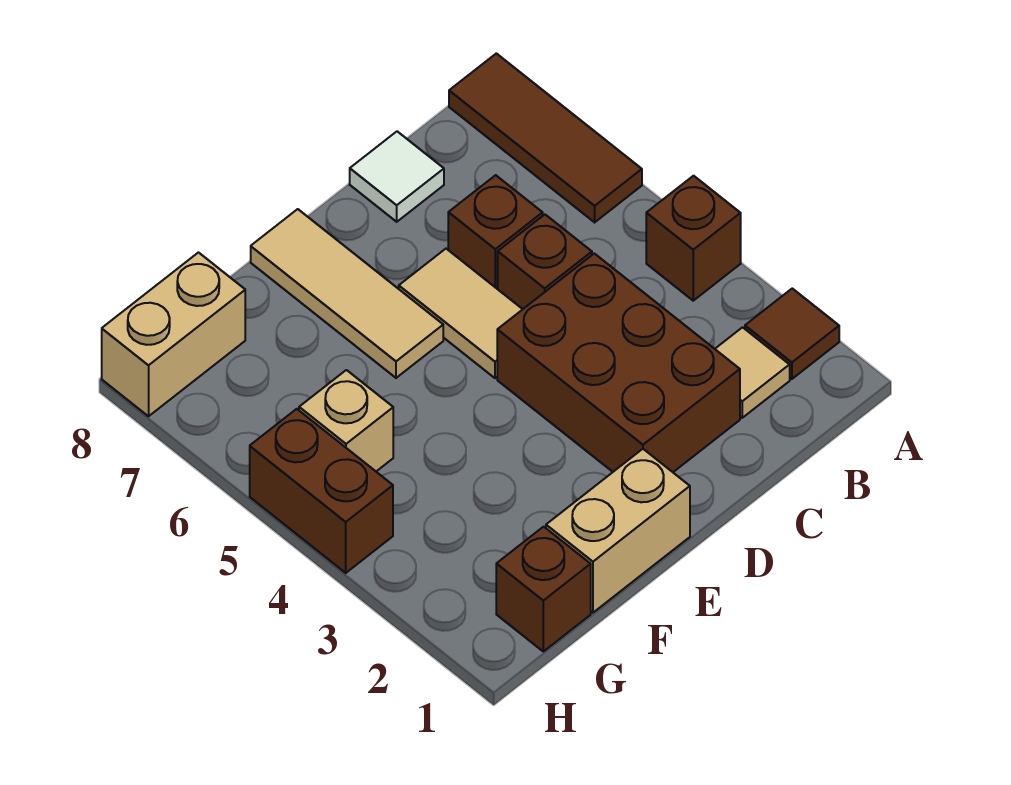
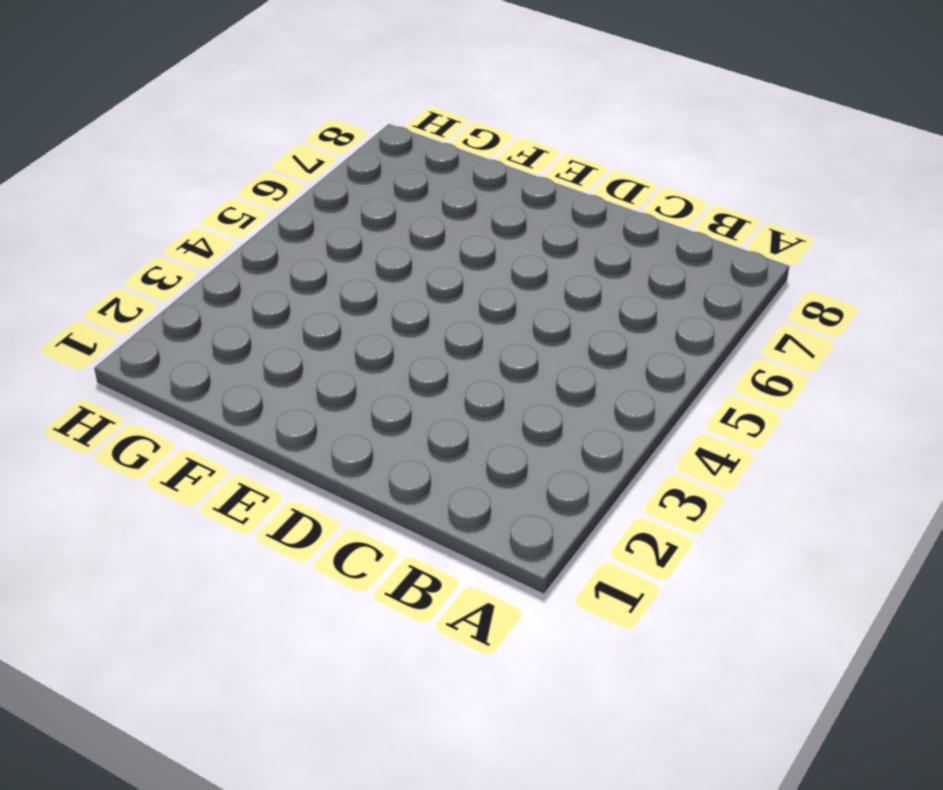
none -> brown tile A2 level 1
none -> brown brick A4 level 1
none -> brown tile A6:A8 level 1

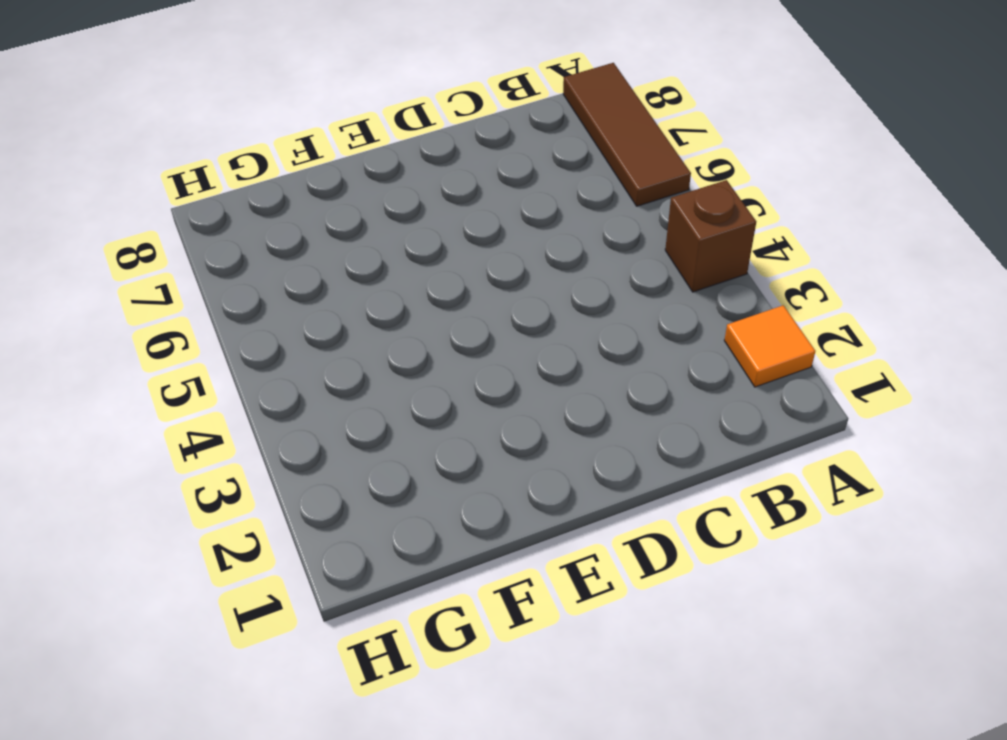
orange tile A2 level 1 -> brown tile A2 level 1
none -> tan tile B2 level 1
none -> brown brick C2:D4 level 1
none -> brown brick C5 level 1

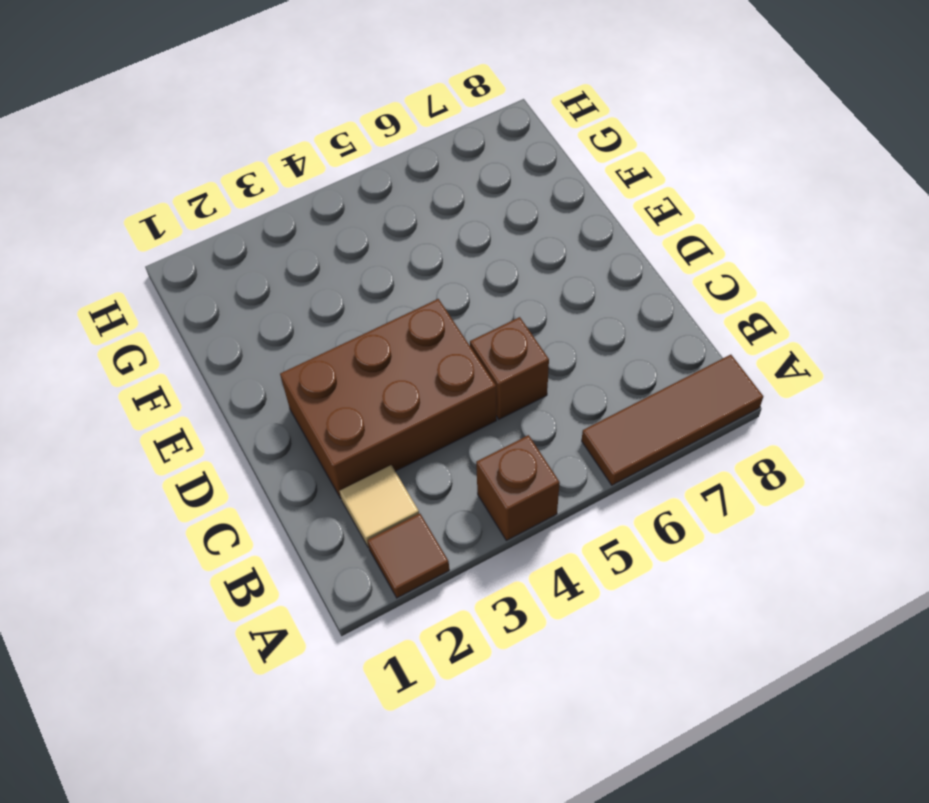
none -> brown brick C6 level 1
none -> white tile C8 level 1
none -> tan tile D5:D6 level 1

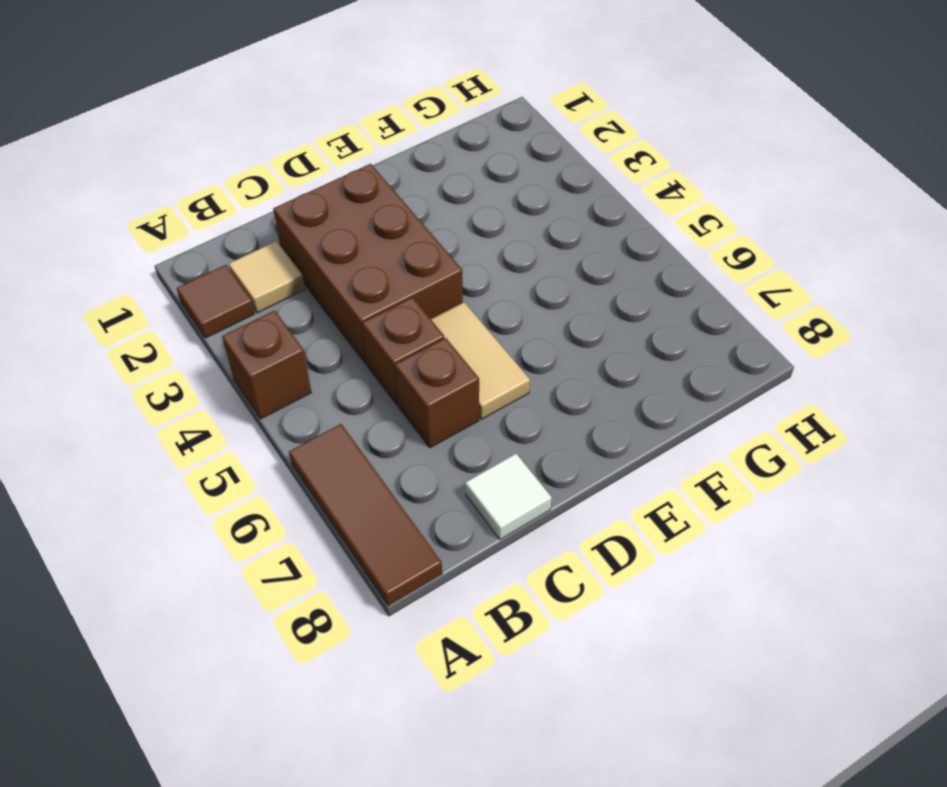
none -> tan brick E1:F1 level 1
none -> tan tile E6:E8 level 1
none -> brown brick G1 level 1

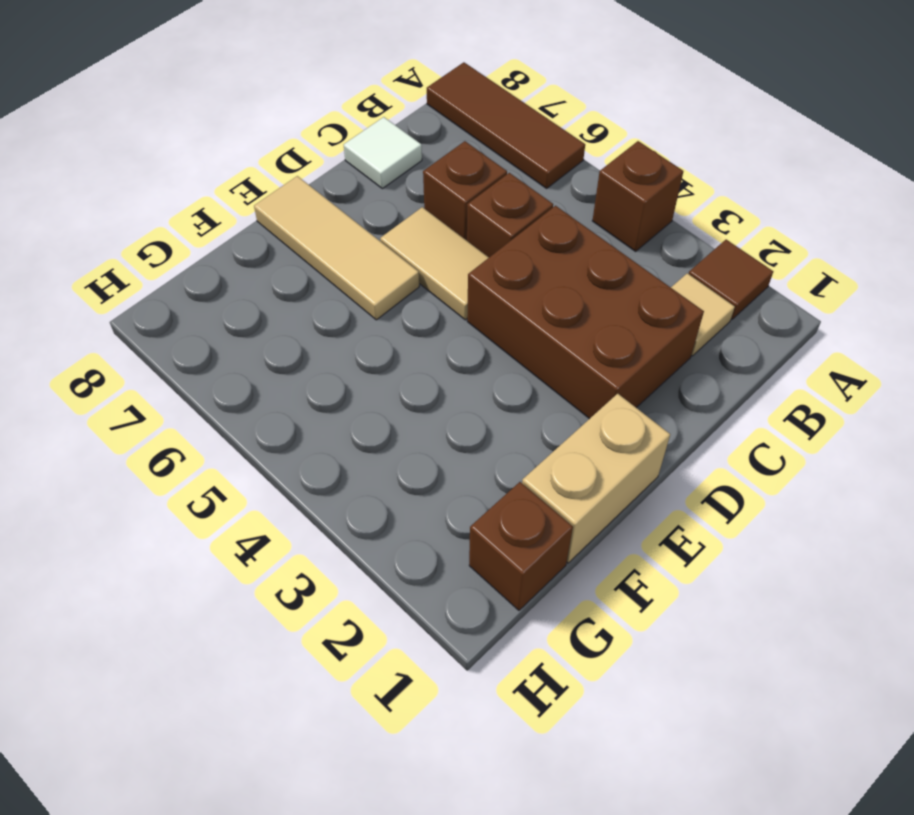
none -> tan brick G5 level 1
none -> tan brick G8:H8 level 1
none -> brown brick H4:H5 level 1

